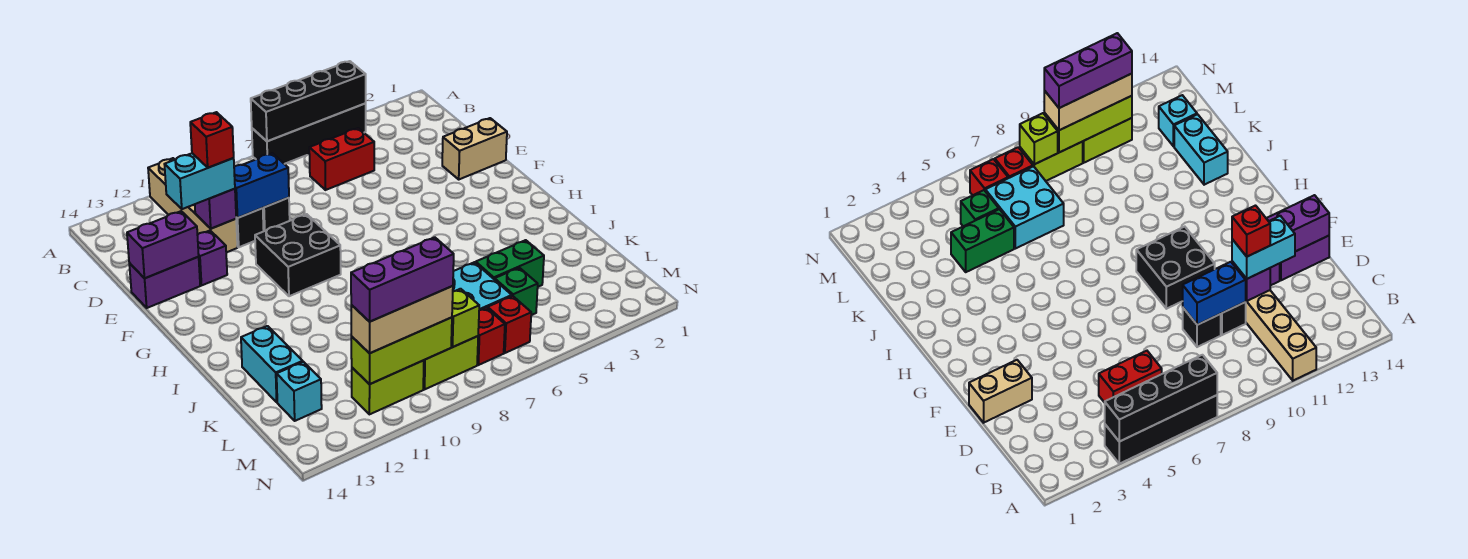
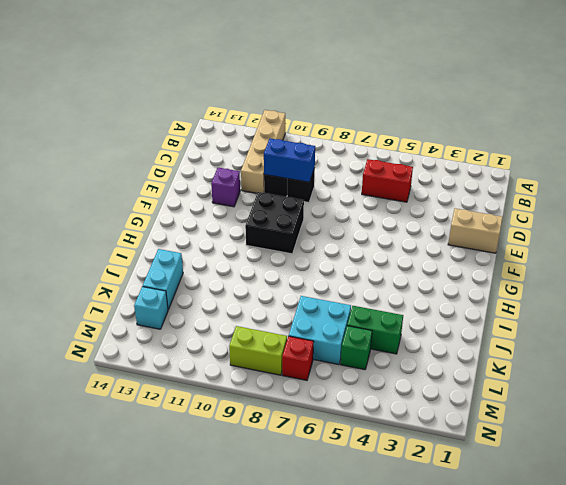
none -> black brick A4:A7 level 1
none -> purple brick E13:E14 level 1
none -> red brick M6 level 1

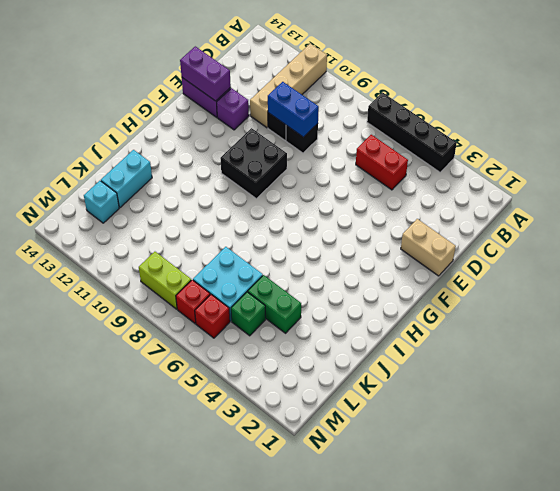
none -> lime brick M10:M11 level 1
none -> black brick A4:A7 level 2
none -> purple brick D11 level 2

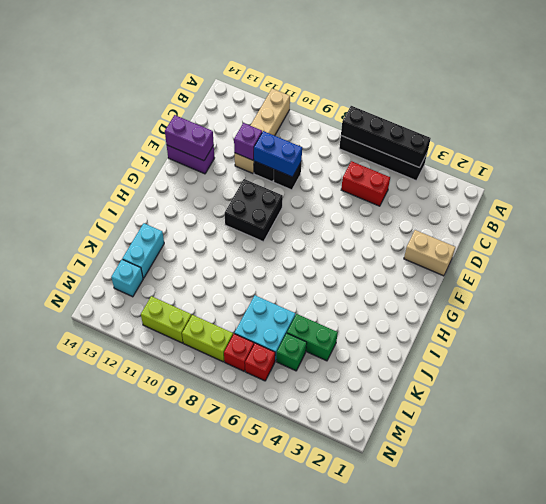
none -> purple brick E12 level 1
none -> lime brick M8 level 2
none -> lime brick M9:M11 level 2

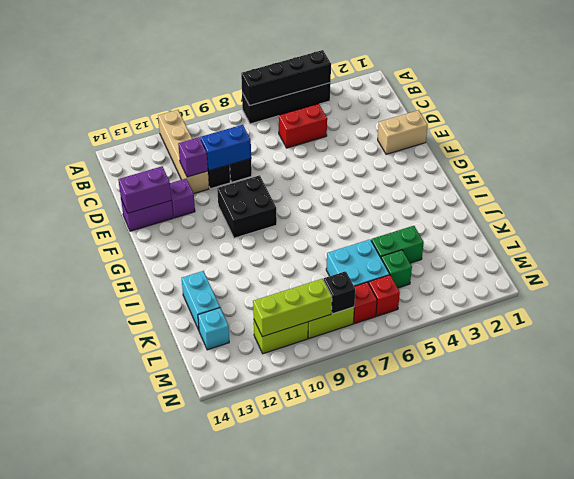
black brick M8 level 2 -> lime brick M8 level 2
none -> cyan brick D11:D12 level 3
none -> tan brick M9:M11 level 3
none -> red brick D11 level 4

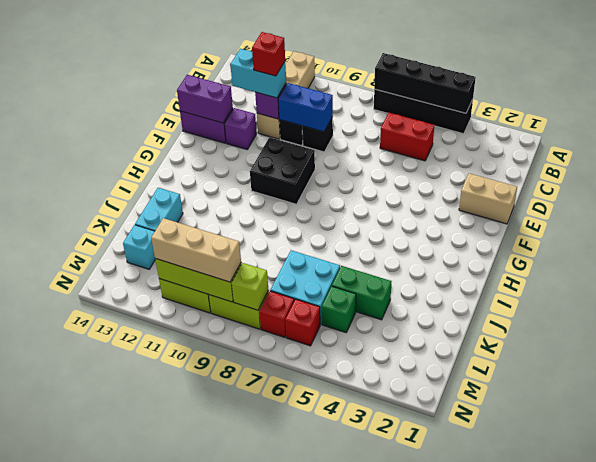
none -> purple brick M9:M11 level 4

